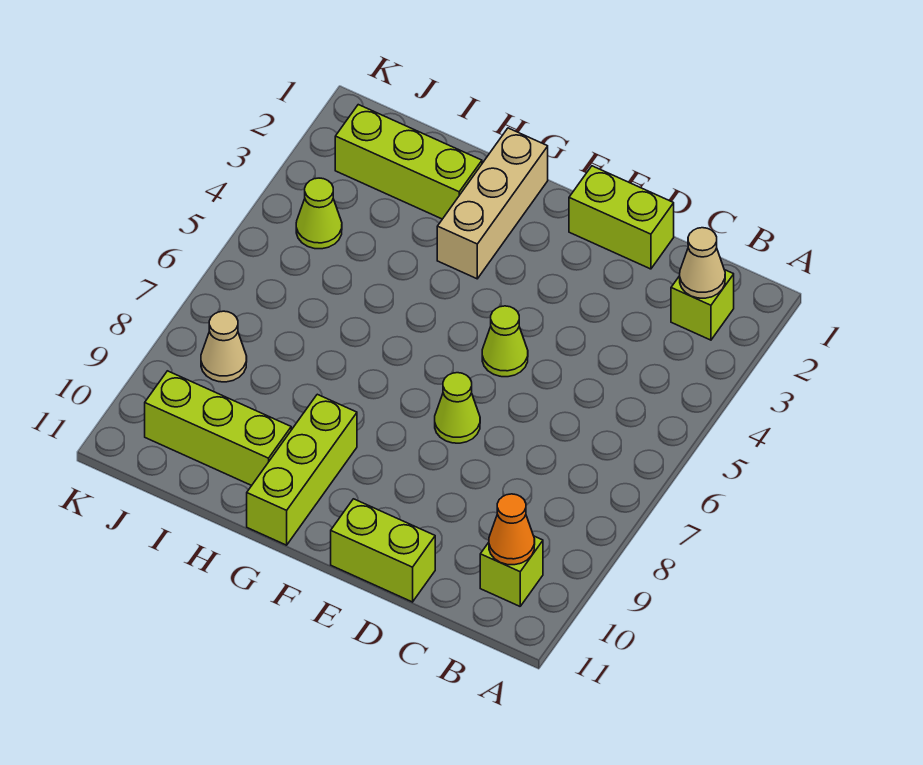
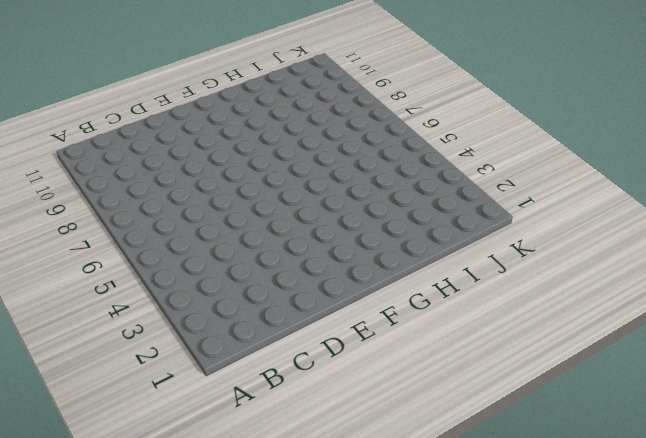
none -> lime brick B2 level 1
none -> lime brick B10 level 1
none -> lime brick D1:E1 level 1

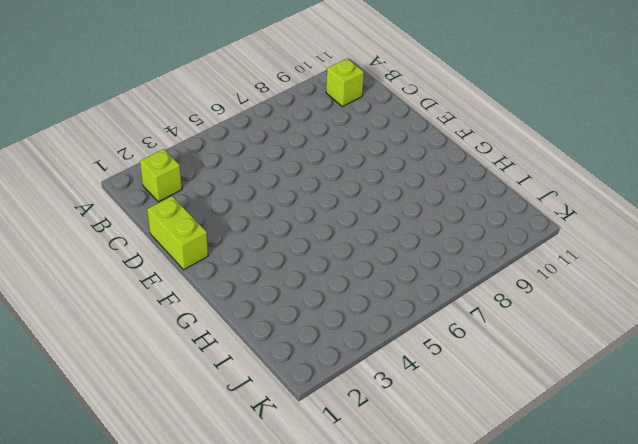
none -> lime brick D11:E11 level 1
none -> lime cone E5 level 1
none -> lime cone E7 level 1

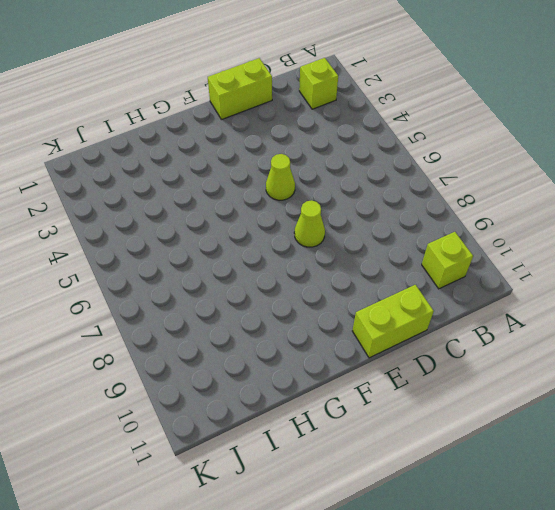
none -> tan brick G1:G3 level 1
none -> lime brick G9:G11 level 1
none -> lime brick H2:J2 level 1

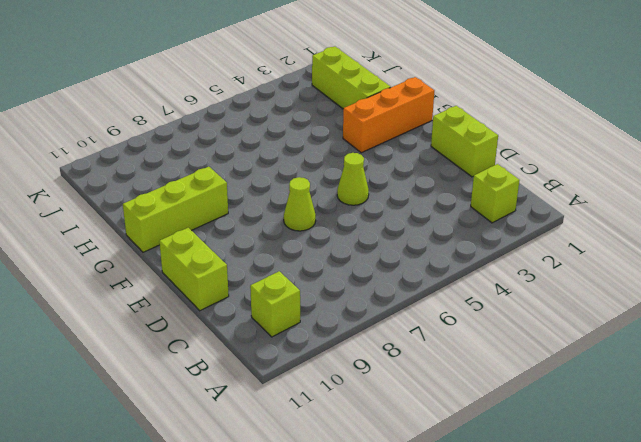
orange brick G1:G3 level 1 -> tan brick G1:G3 level 1
none -> lime brick H10:J10 level 1
none -> lime cone J4 level 1
none -> tan cone J8 level 1

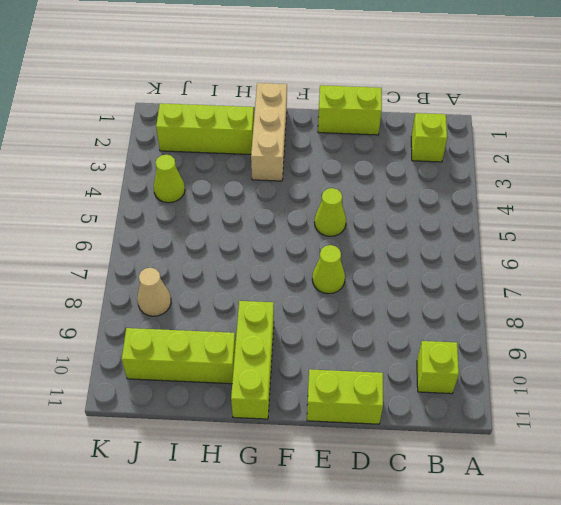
none -> tan cone B2 level 2
none -> orange cone B10 level 2

